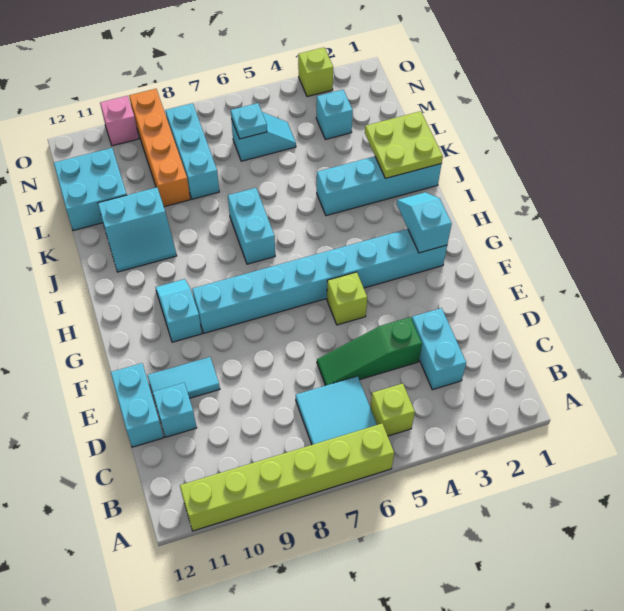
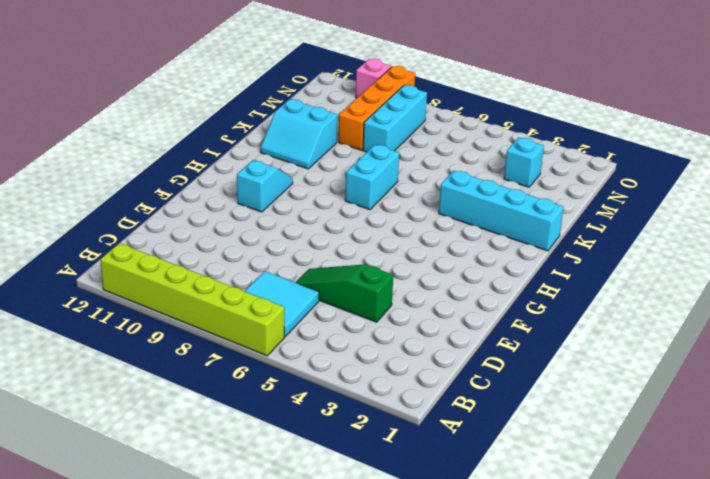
none -> lime brick B5 level 1
none -> cyan brick C3:D3 level 1
none -> cyan brick D11 level 1

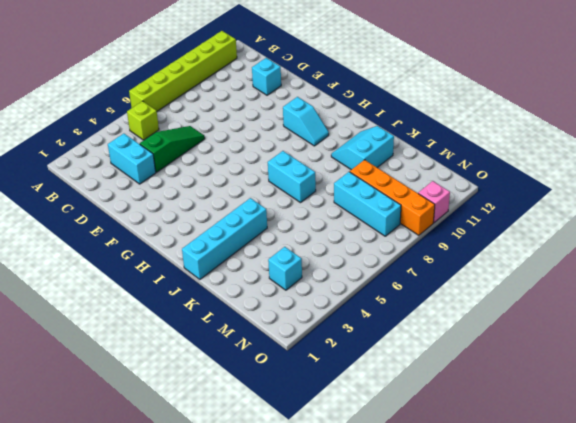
none -> cyan tile B6:C7 level 1
none -> cyan brick D12:E12 level 1
none -> cyan tile E10:E11 level 1

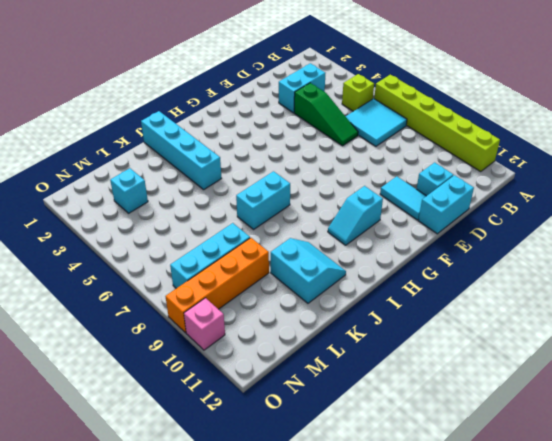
none -> lime brick F5 level 1
none -> cyan brick G2:G9 level 1
none -> cyan brick L11:M12 level 1

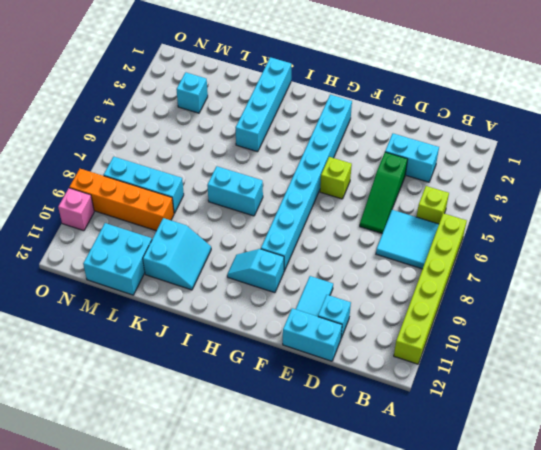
none -> cyan slope M5:M6 level 1 top 6
none -> lime brick O3 level 1
none -> cyan slope G2:H2 level 2 top G

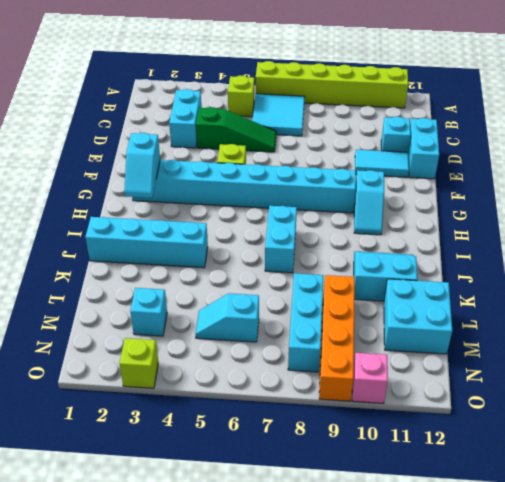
none -> lime plate J1:K2 level 2
none -> cyan plate M6 level 2

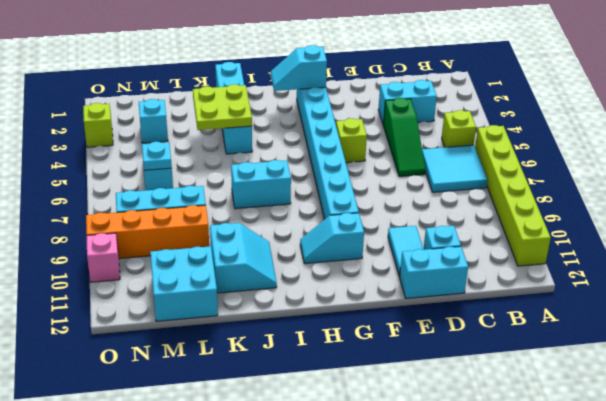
lime plate J3:K4 level 2 -> lime plate J1:K2 level 2

